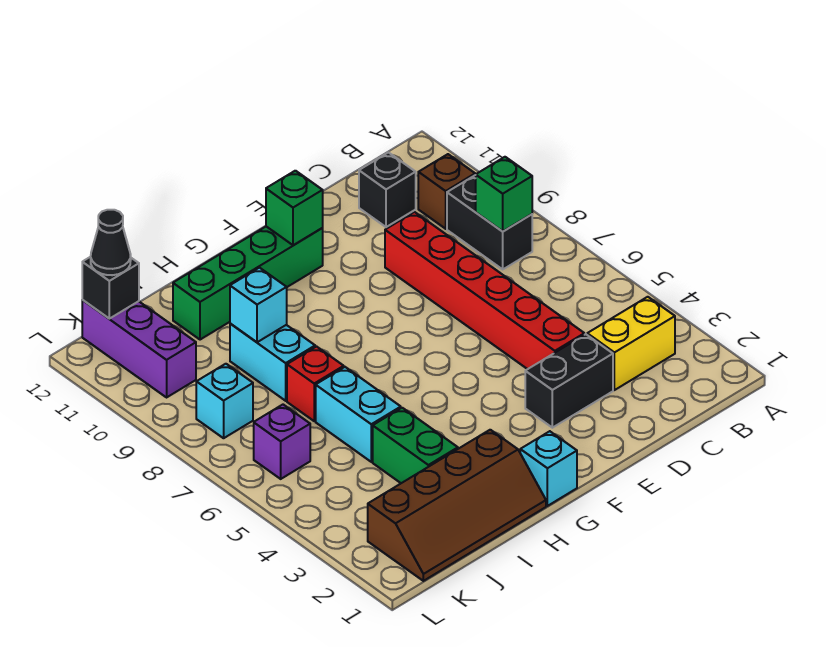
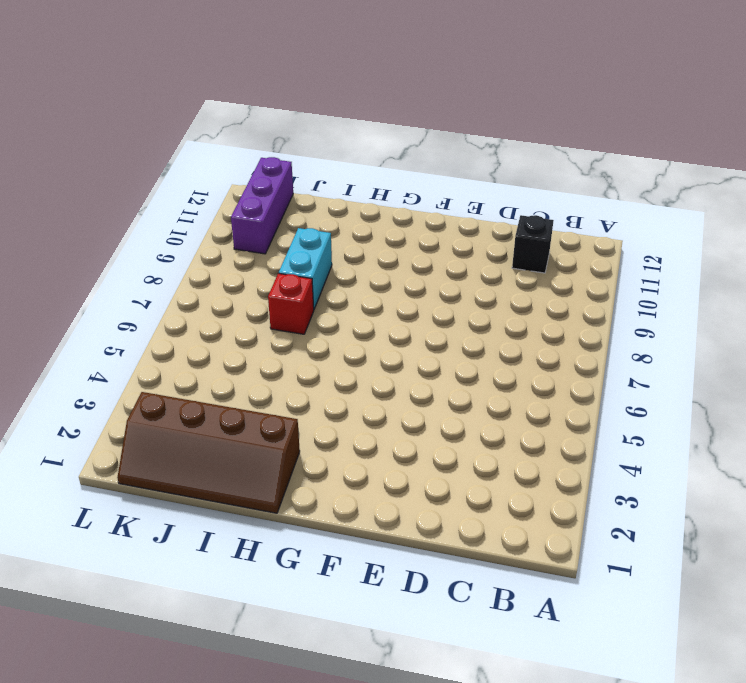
none -> yellow brick B3:C3 level 1
none -> black brick B8:B9 level 1
none -> brown brick B10 level 1

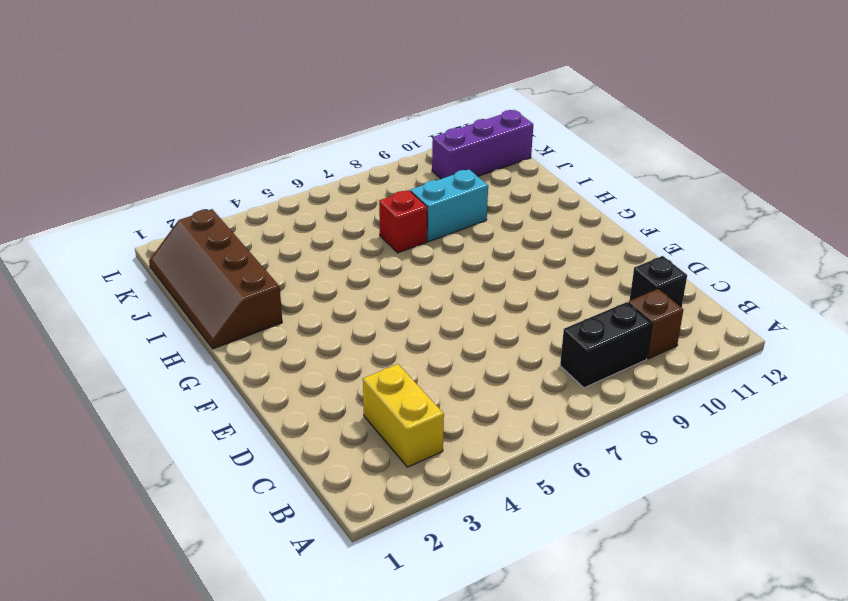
none -> black brick D3:E3 level 1
none -> red brick D4:D9 level 1
none -> green brick F11:I11 level 1

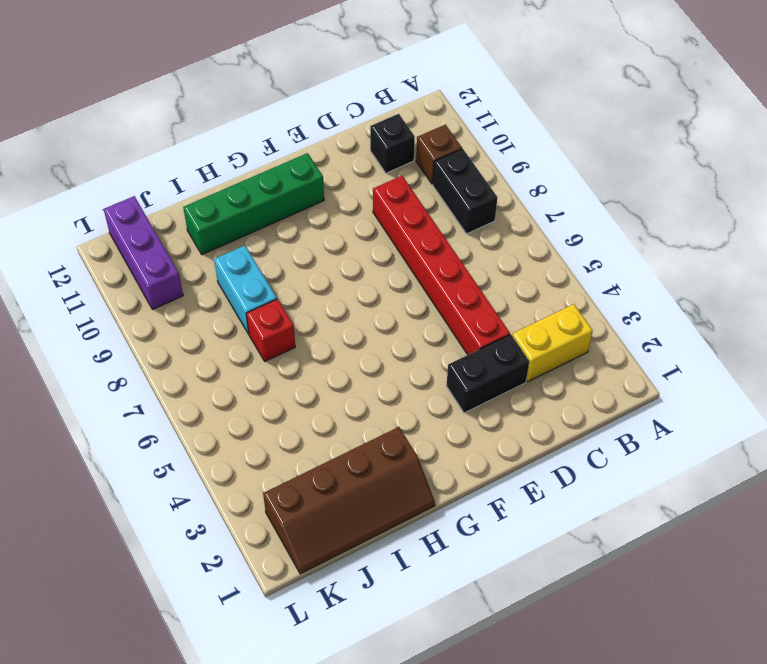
none -> cyan brick G1 level 1
none -> green brick I3:I4 level 1
none -> cyan brick I5:I6 level 1

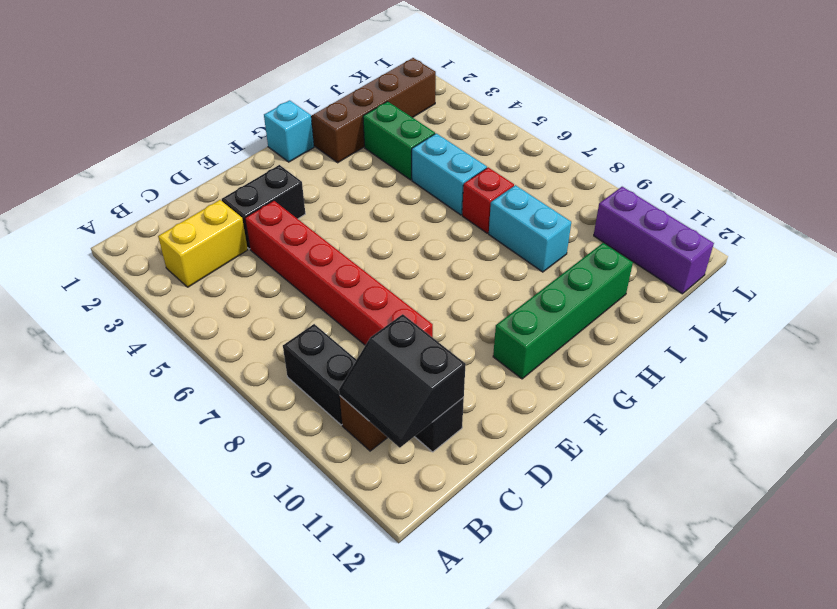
black slope B10:C11 level 2 top C -> none
none -> purple brick K6 level 1
none -> cyan brick K8 level 1
none -> green brick B8 level 2

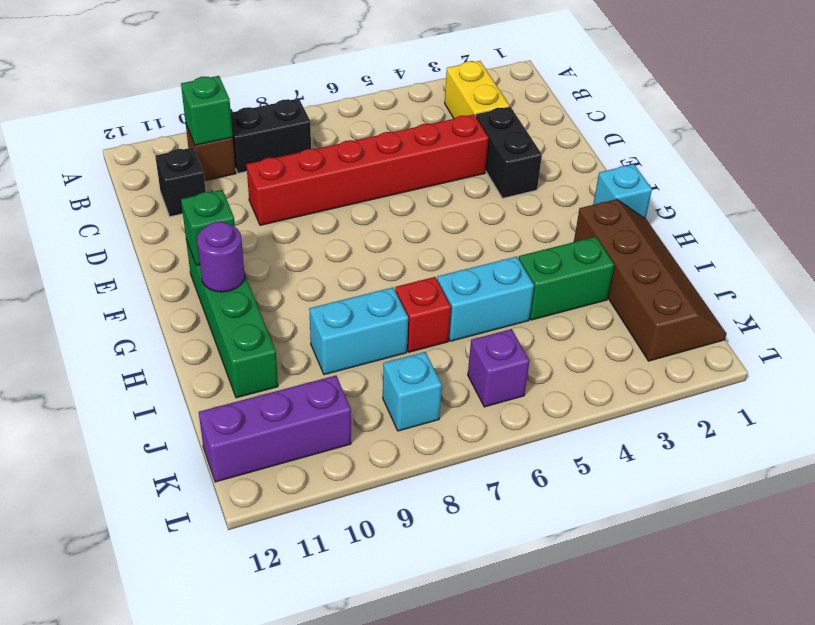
green brick B10 level 2 -> green brick B8 level 2
purple round brick G11 level 2 -> none
none -> cyan brick I9 level 2
none -> black brick K12 level 2
none -> black cone K12 level 3

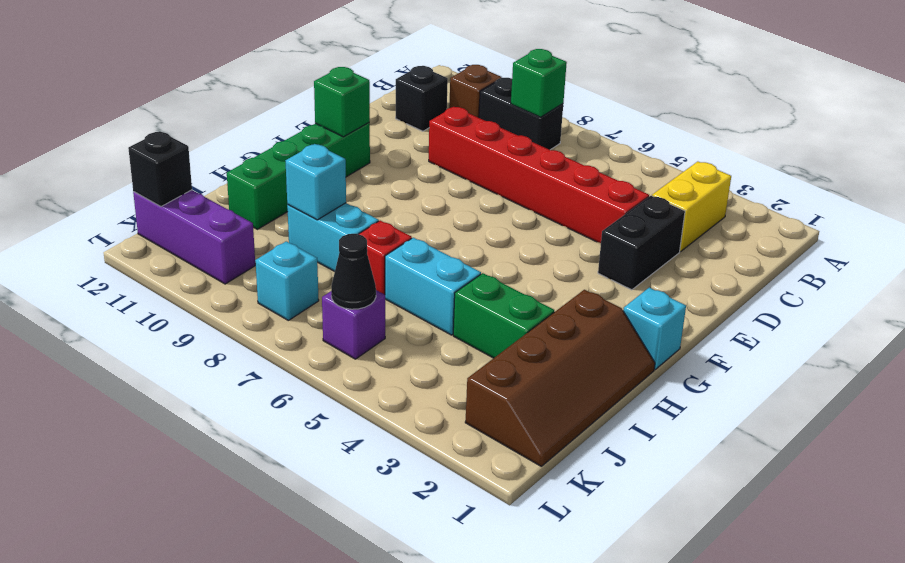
black cone K6 level 2 -> black cone K12 level 3

